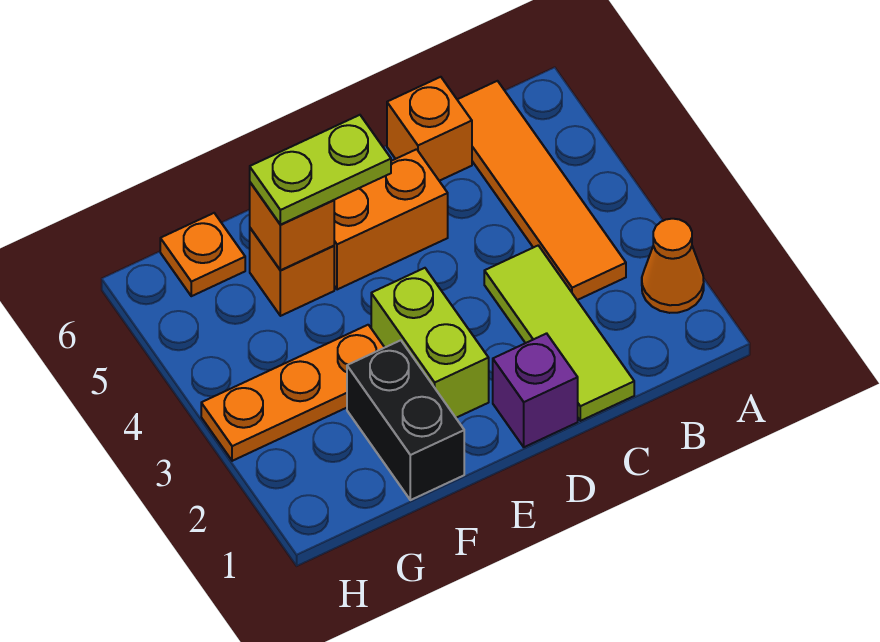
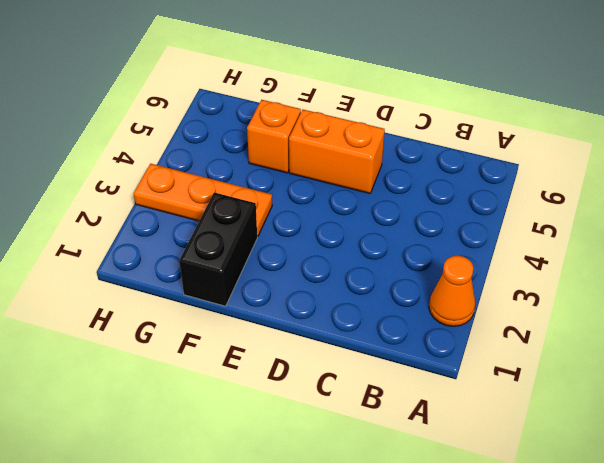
none -> orange tile B3:B6 level 1
none -> lime tile C1:C3 level 1
none -> orange brick C6 level 1

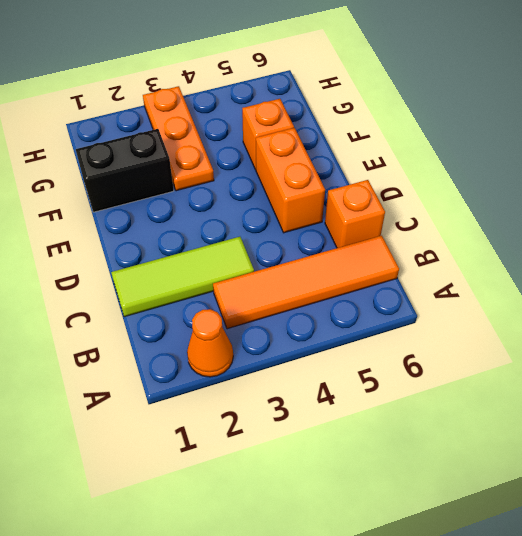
none -> purple brick D1 level 1
none -> lime brick E2:E3 level 1
none -> orange plate G6 level 1

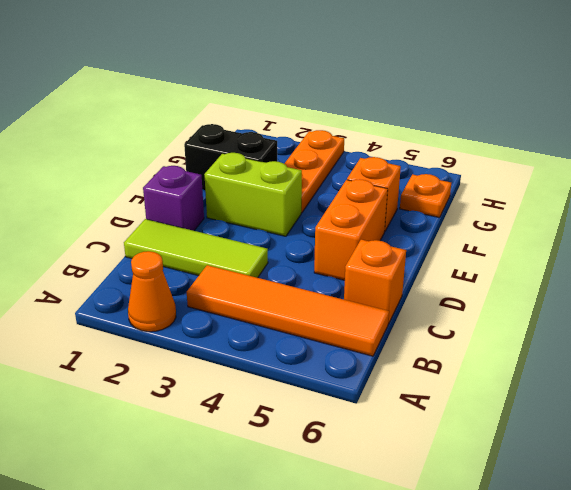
none -> orange brick F5 level 2
none -> lime plate E5:F5 level 3

